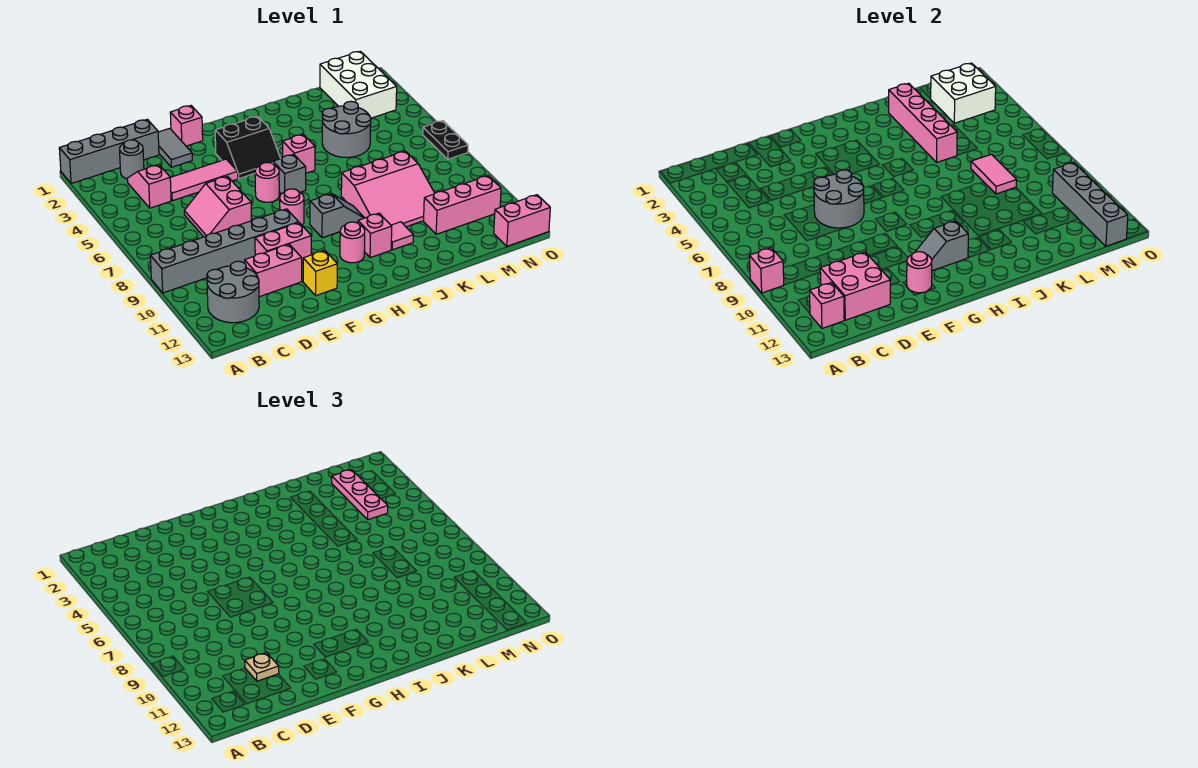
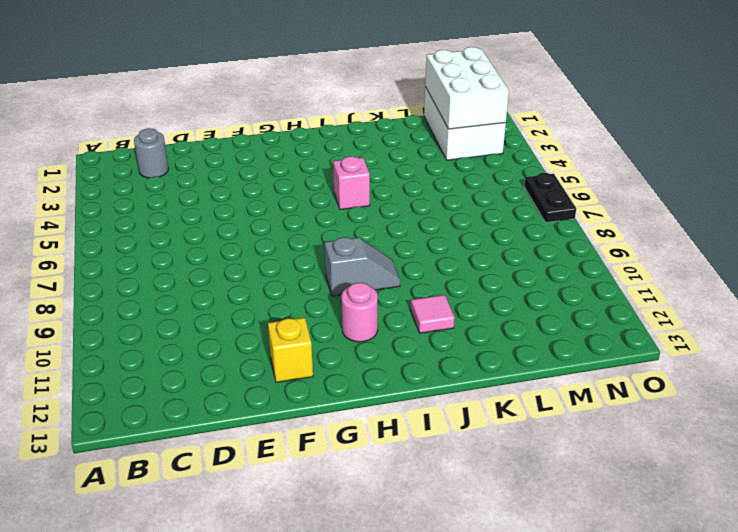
white brick M1:N3 level 2 -> white brick M2:N3 level 2
none -> grey brick A1:D1 level 1
none -> grey brick A9:F9 level 1
none -> grey round brick B11:C12 level 1
none -> pink slope C3:C4 level 1 top 4

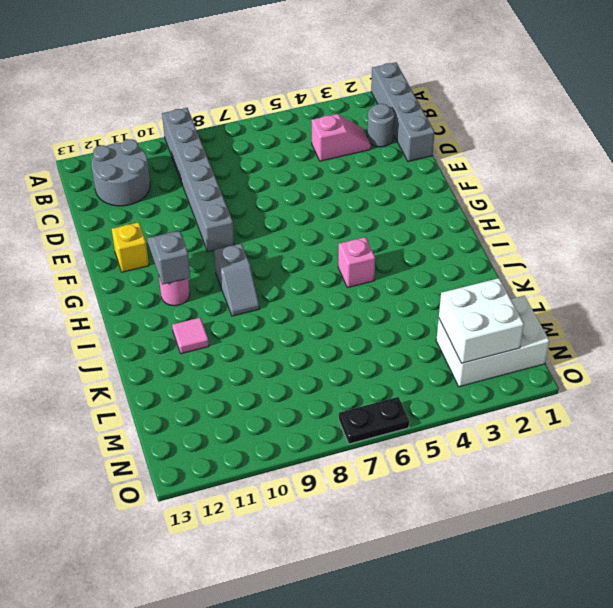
none -> pink tile D4:F4 level 1
none -> pink slope D6:E7 level 1 top E
none -> pink brick D11:E11 level 1
none -> grey tile E1:E2 level 1

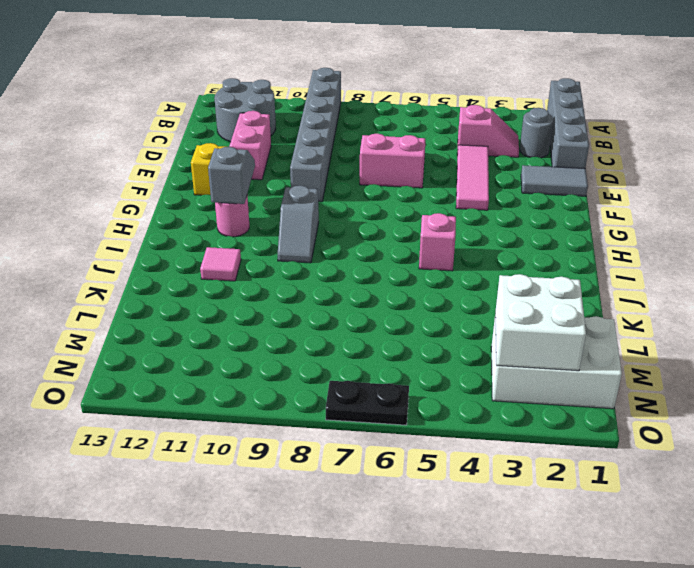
none -> pink brick E10:F10 level 1
none -> pink brick F1 level 1
none -> black slope G3:H4 level 1 top 3
none -> pink round brick G6 level 1

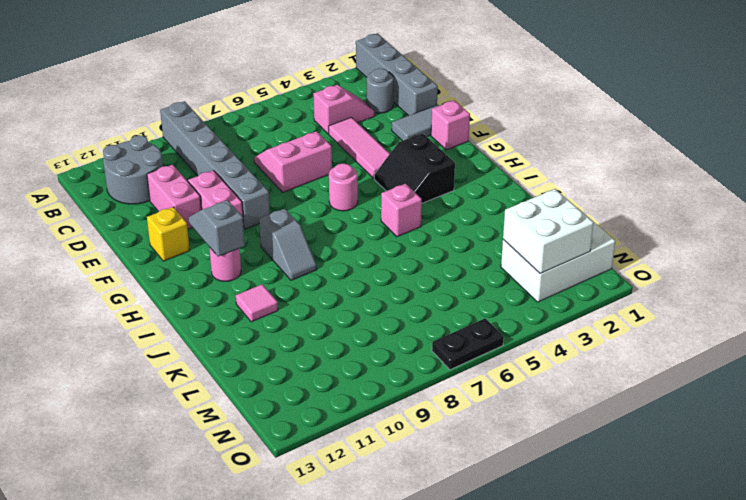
none -> pink round brick G8 level 1
none -> grey brick H6 level 1
none -> pink brick I11 level 1
none -> pink slope J8:L10 level 1 top 8

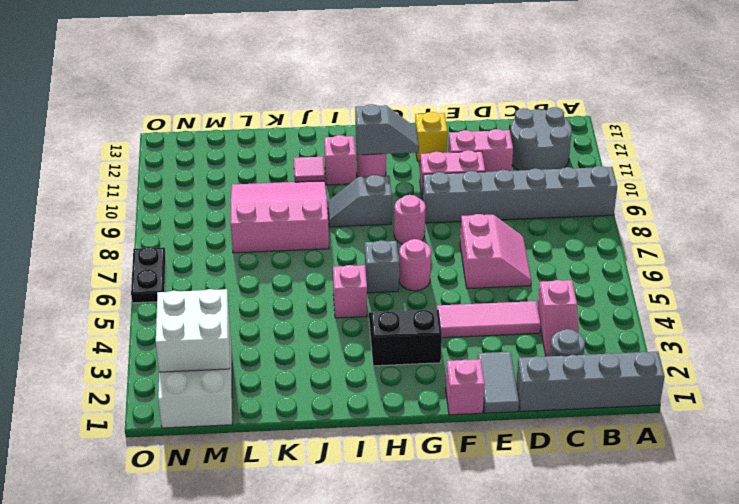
none -> grey round brick K4:L5 level 1
none -> pink brick L11:N11 level 1
none -> pink brick N13:O13 level 1
none -> pink brick A9 level 2

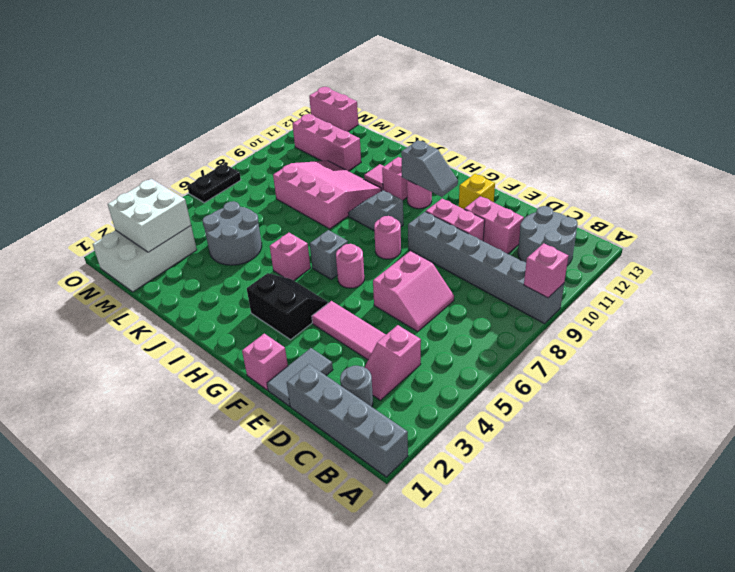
none -> pink brick B12 level 2
none -> pink brick C11:D12 level 2
none -> grey round brick E6:F7 level 2
none -> pink round brick F12 level 2

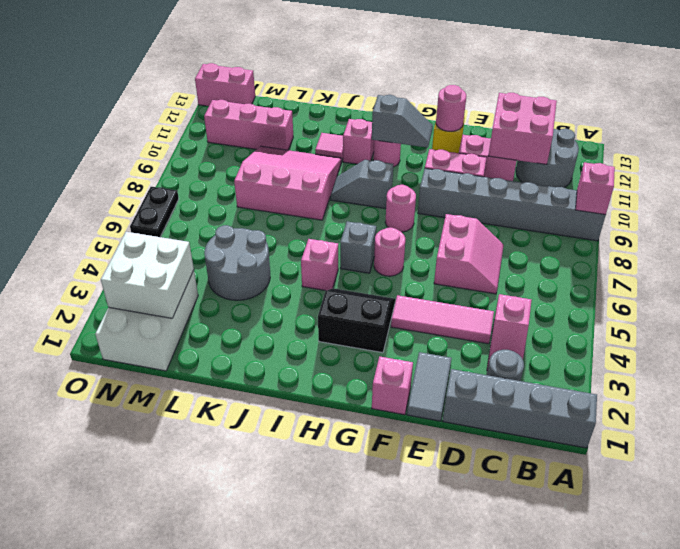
none -> pink brick B12 level 2
none -> grey round brick E6:F7 level 2
none -> pink brick K2:K5 level 2
none -> pink tile L7:L8 level 2

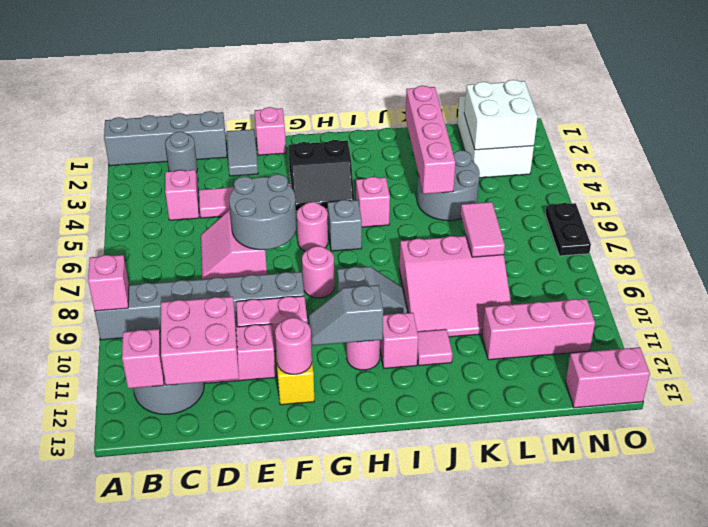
none -> grey brick N10:N13 level 2
none -> tan plate D11 level 3
none -> pink plate M2:M4 level 3

